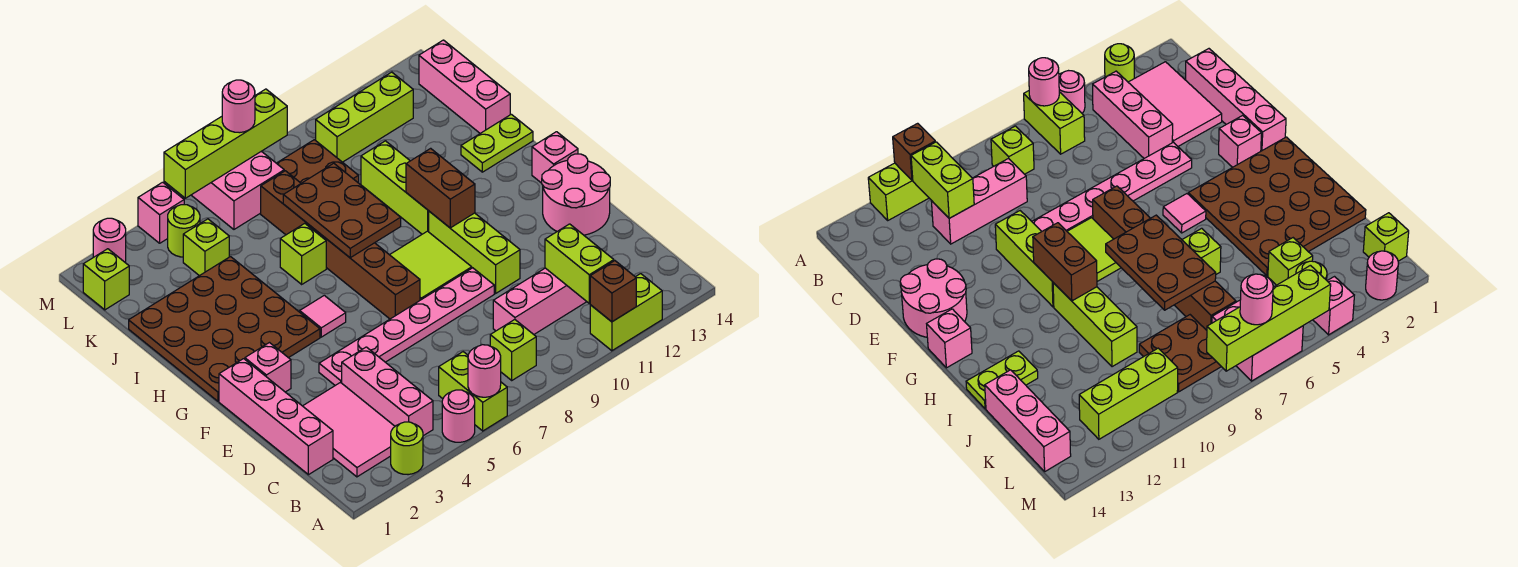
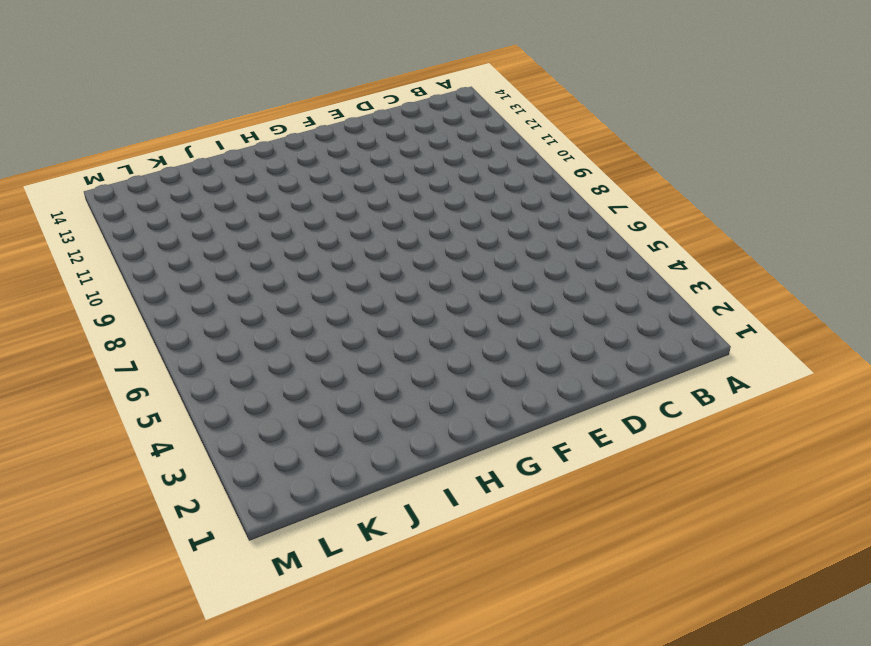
none -> lime round brick A3 level 1
none -> pink round brick A5 level 1
none -> lime brick A6:B6 level 1
none -> lime brick A11:A12 level 1

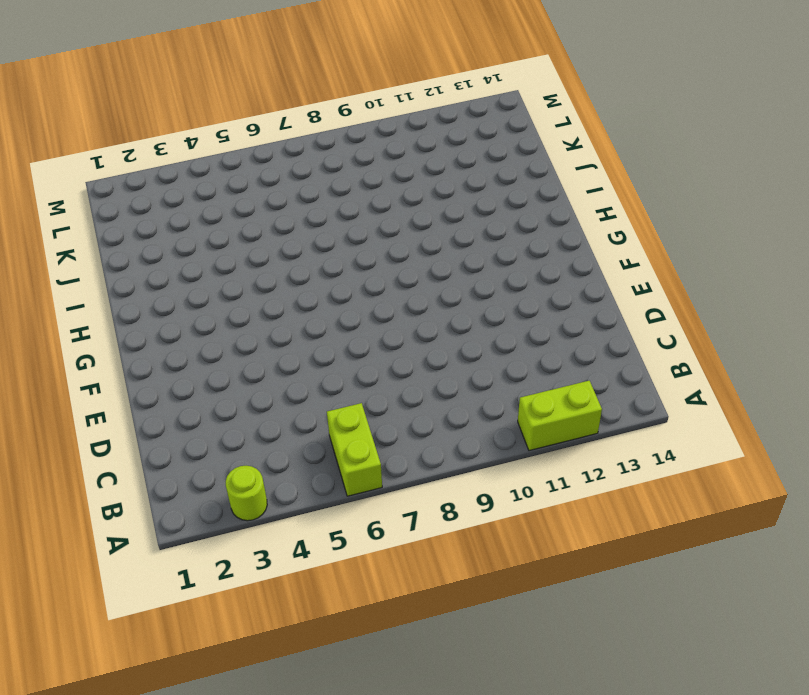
none -> pink round brick A5 level 1
none -> pink tile B2:D3 level 1
none -> pink brick B4:D4 level 1
none -> lime brick B8 level 1

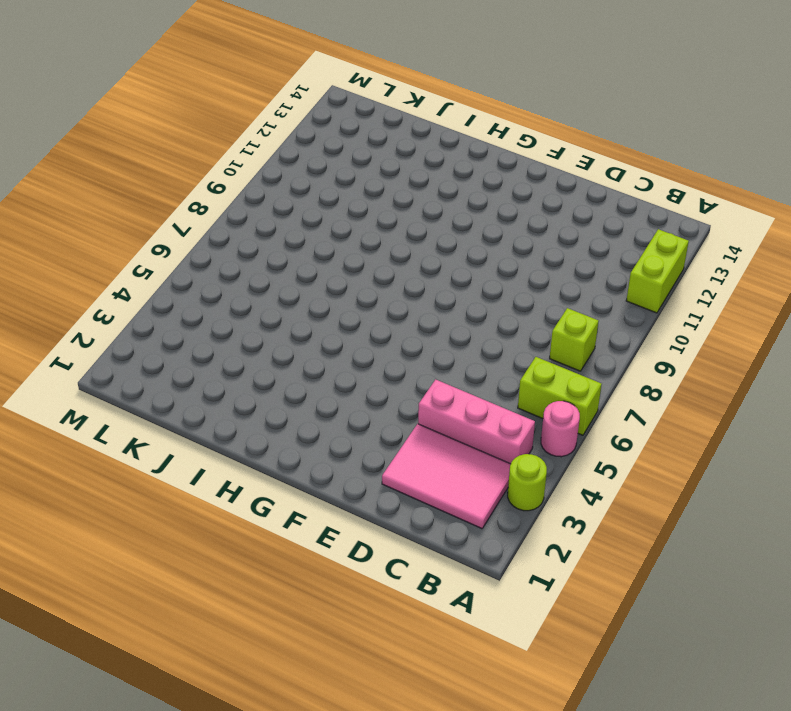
none -> pink brick C1:F1 level 1
none -> pink brick C9:C11 level 1
none -> pink plate E4:E9 level 1
none -> lime brick E10:G10 level 1

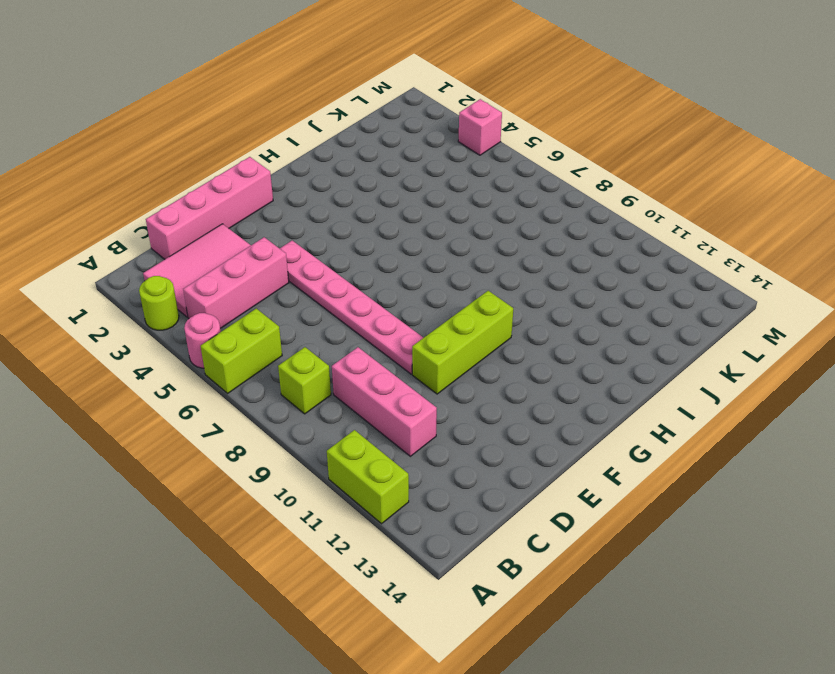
none -> pink round brick E13:F14 level 1
none -> pink brick F2 level 1
none -> brown brick F7:K7 level 1
none -> lime tile F8:G9 level 1

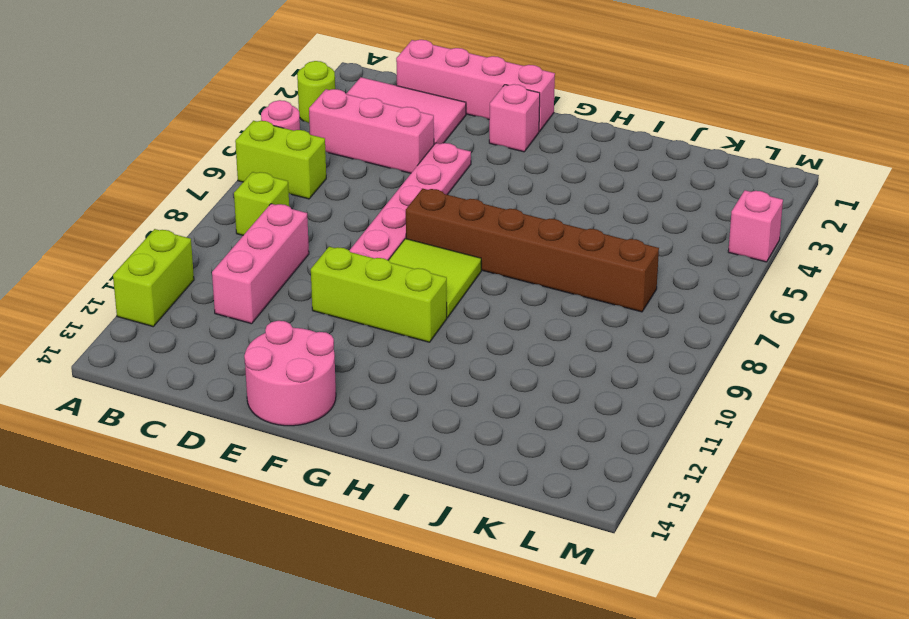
none -> brown plate G1:J4 level 1
none -> pink tile G5 level 1
none -> pink brick G14 level 1
none -> lime brick H10:J10 level 1

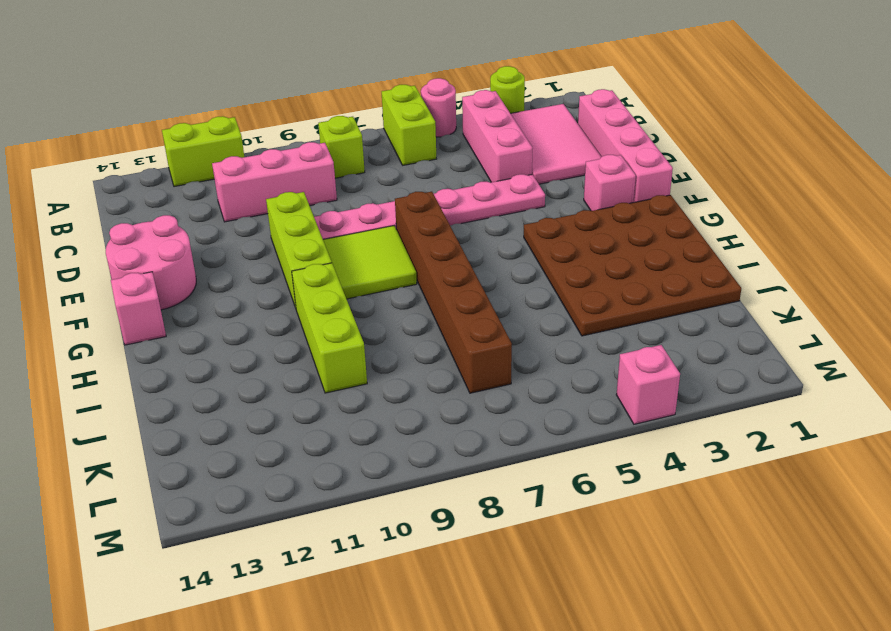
none -> pink tile G5 level 1
none -> lime brick I6 level 1
none -> lime plate I13:I14 level 1
none -> pink brick J14:L14 level 1

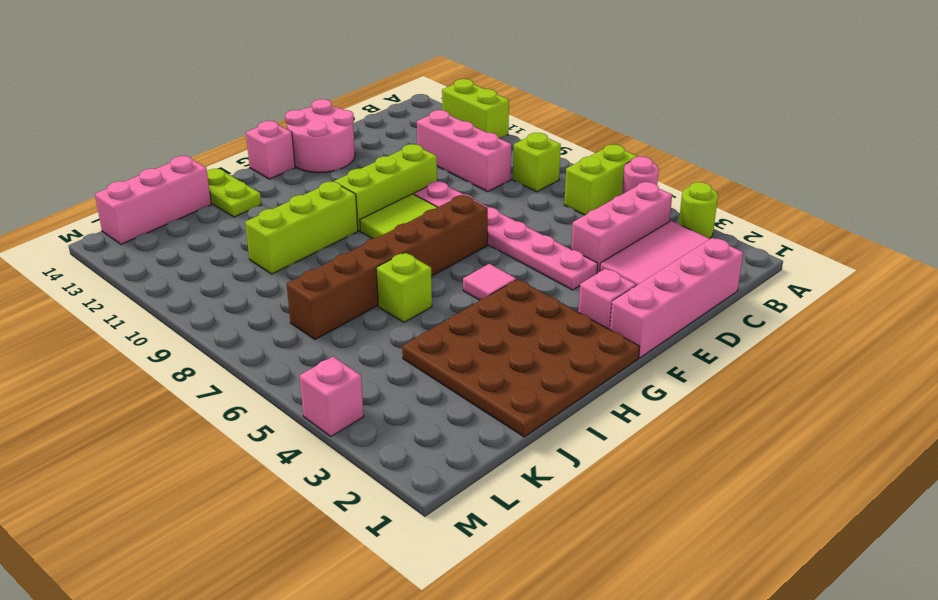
none -> lime brick K4 level 1
none -> brown plate K8:L9 level 1
none -> lime brick L1 level 1
none -> lime round brick L4 level 1

